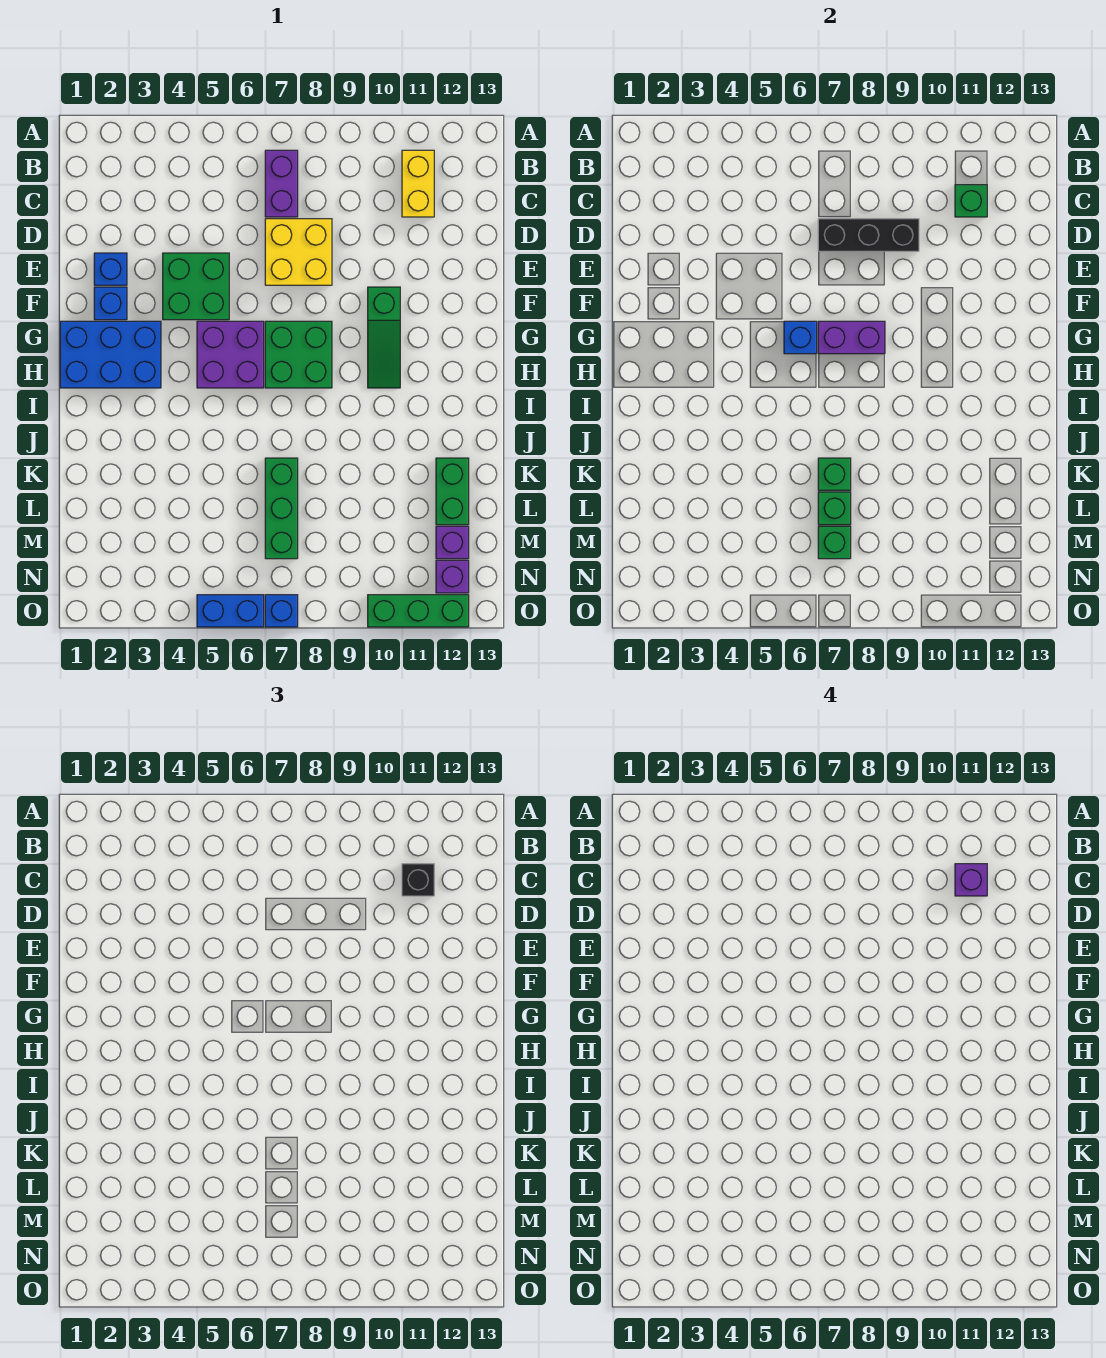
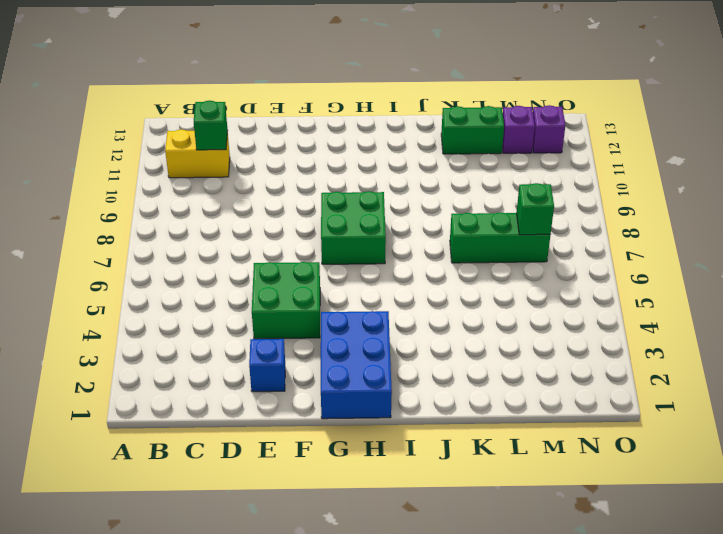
none -> purple brick B7:C7 level 1
none -> yellow brick D7:E8 level 1
none -> blue brick F2 level 1

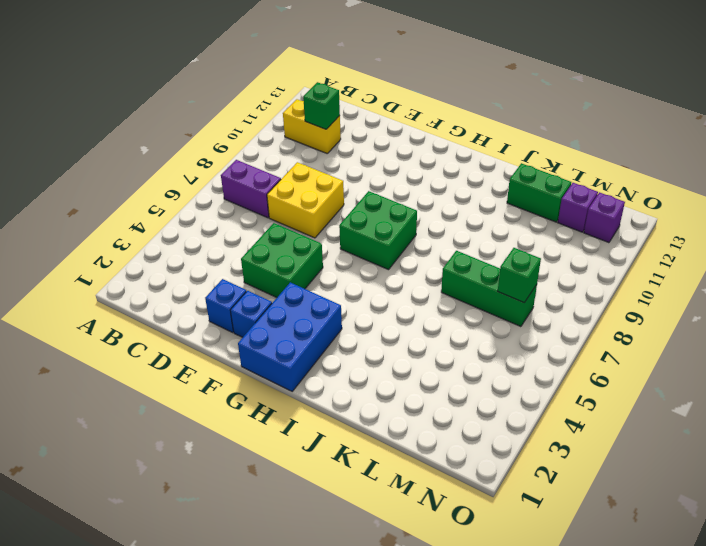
none -> green slope F10:H10 level 1 top F
none -> purple brick G5:H6 level 1
none -> blue brick O5:O6 level 1

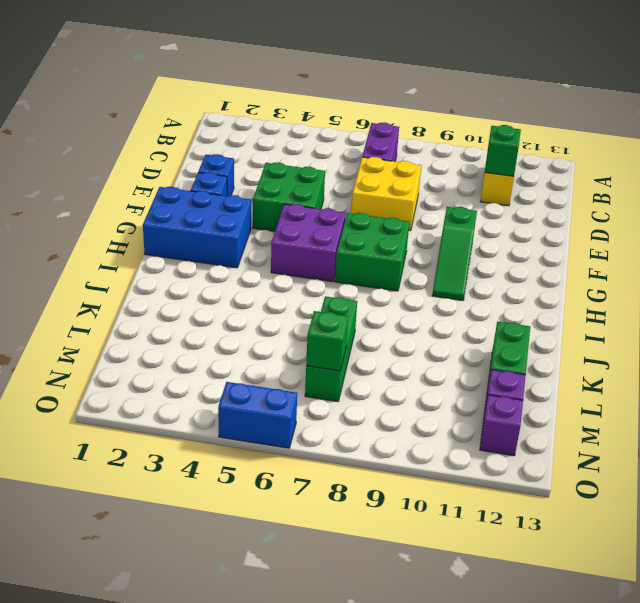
none -> blue brick O7 level 1
none -> green brick O10:O12 level 1
none -> black brick D7:D9 level 2

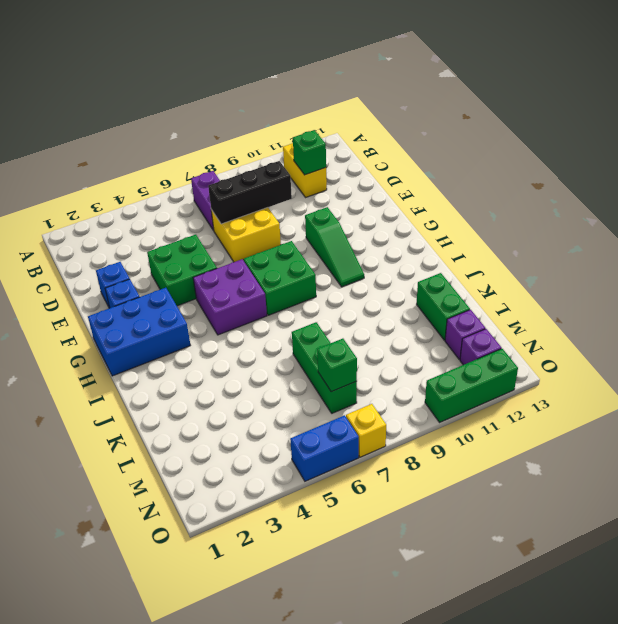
yellow brick O7 level 1 -> blue brick O7 level 1
none -> blue brick G6 level 2
none -> purple brick G7:G8 level 2
none -> green brick K7 level 2

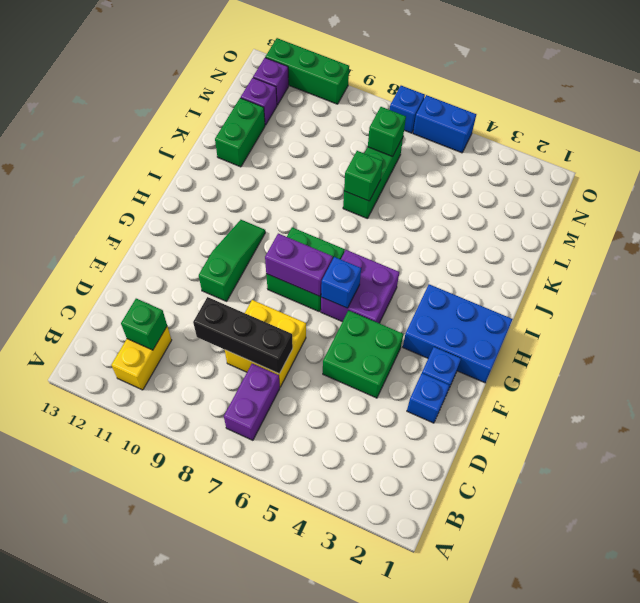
none -> green brick L7 level 2
none -> black brick C11 level 3
none -> purple brick C11 level 4

